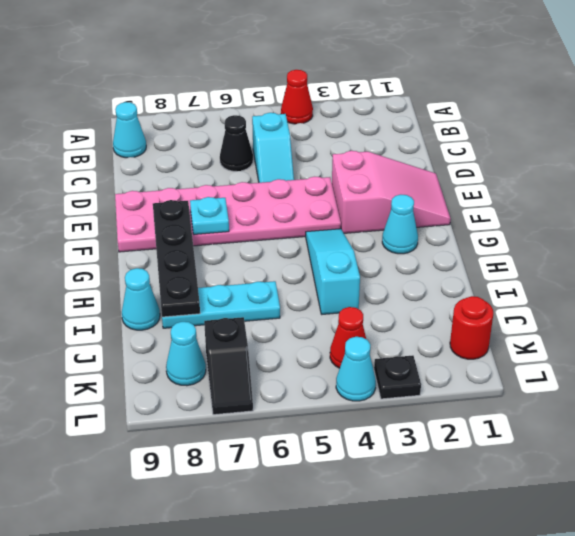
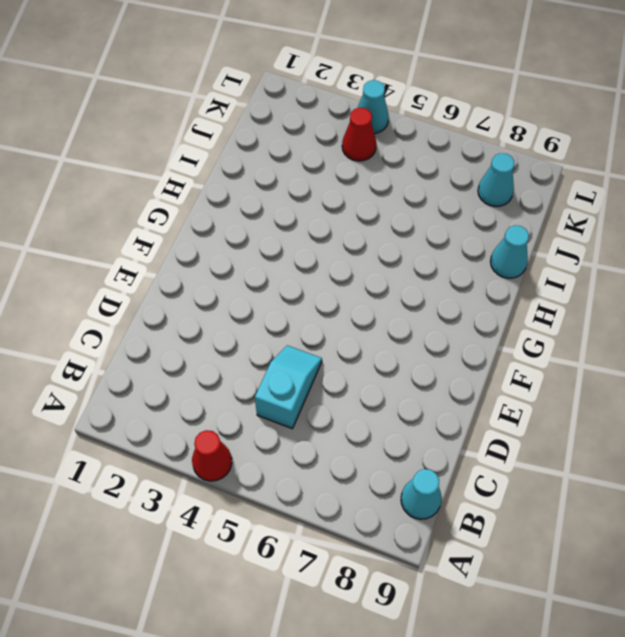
none -> black cone C6 level 1
none -> pink slope E1:F3 level 1 top 3
none -> pink plate E4:F9 level 1

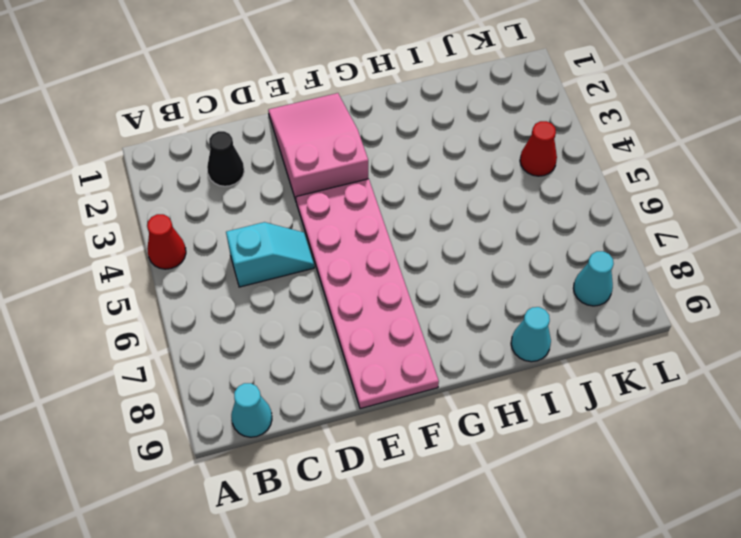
black cone C2 level 1 -> black cone C6 level 1
none -> cyan cone G2 level 1
none -> cyan slope G4:I4 level 1 top I
none -> cyan plate I6:I8 level 1

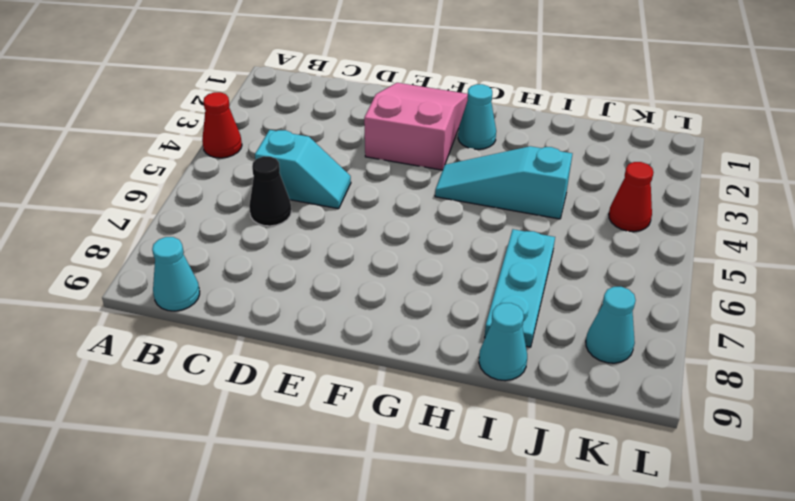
none -> pink plate E4:F9 level 1
none -> red round brick K1 level 1
none -> black slope K7:L7 level 1 top K

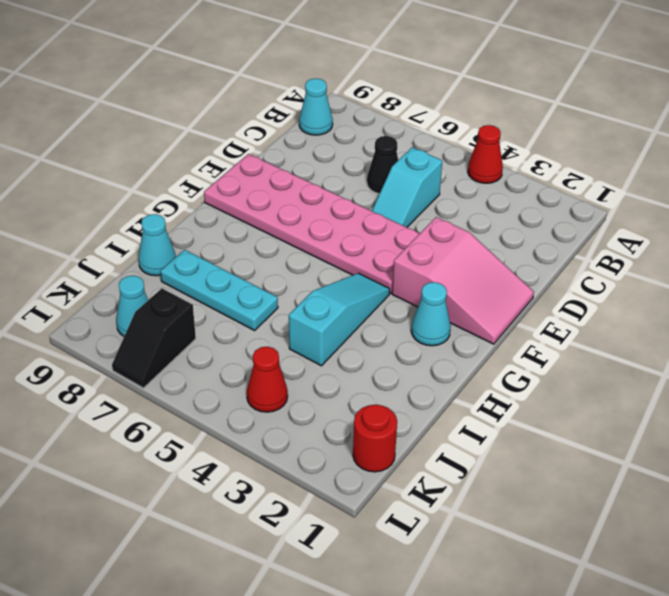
none -> black plate L3 level 1
none -> cyan cone L4 level 1
none -> cyan plate F7 level 2

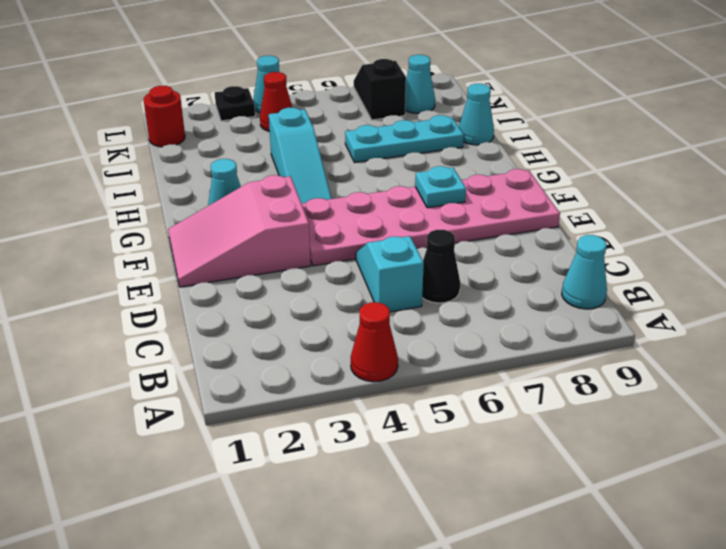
none -> black plate F8:I8 level 2

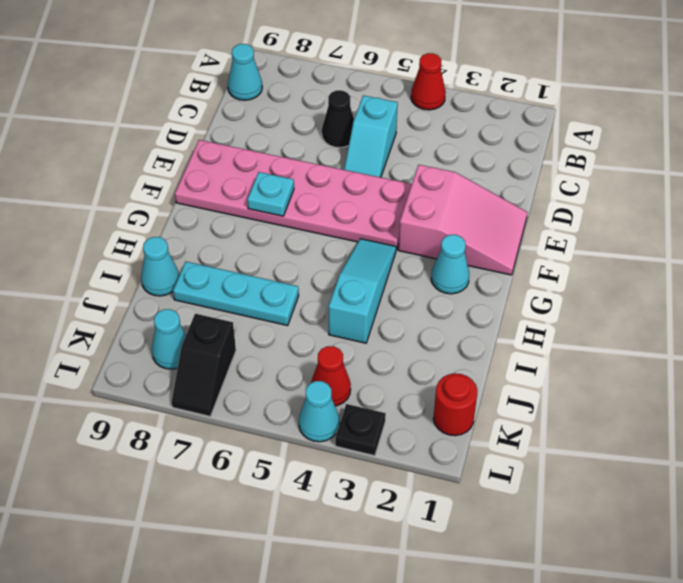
none -> black plate F8:I8 level 2

